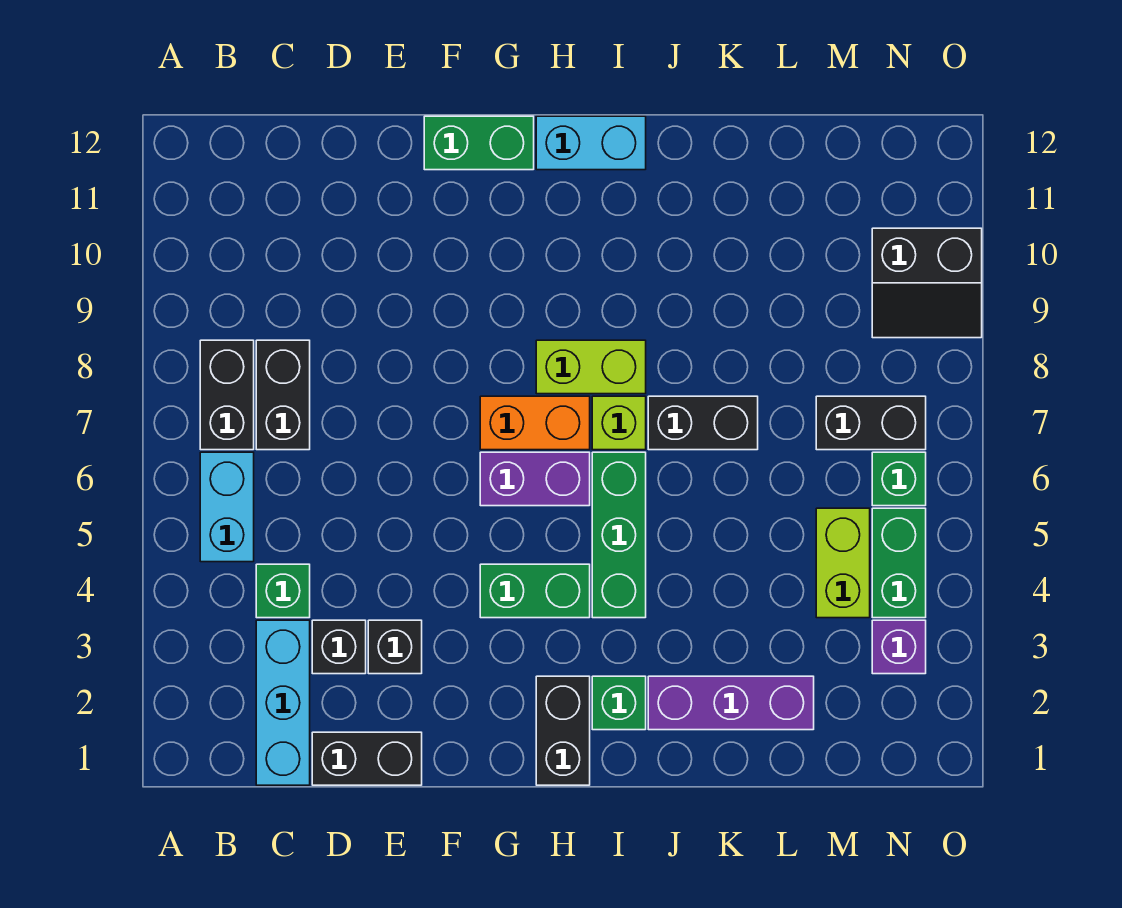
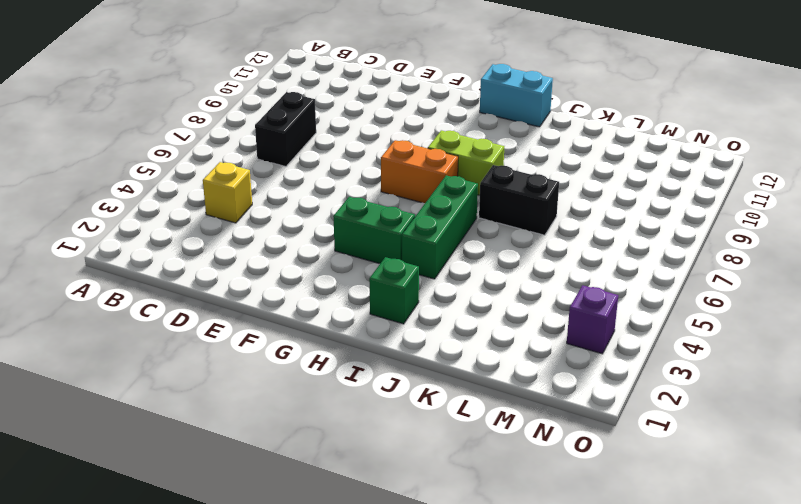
yellow brick C4 level 1 -> green brick C4 level 1
none -> cyan brick B5:B6 level 1
none -> black brick B7:B8 level 1
none -> cyan brick C1:C3 level 1

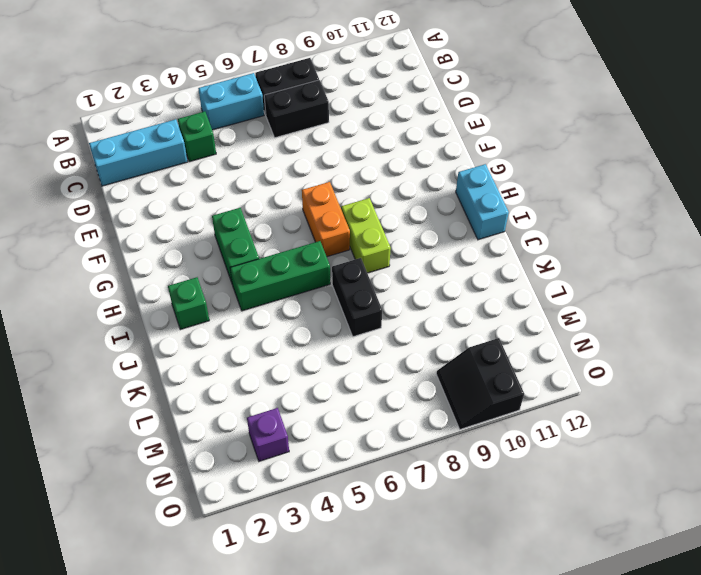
none -> black brick D1:E1 level 1
none -> black brick D3 level 1
none -> black brick E3 level 1

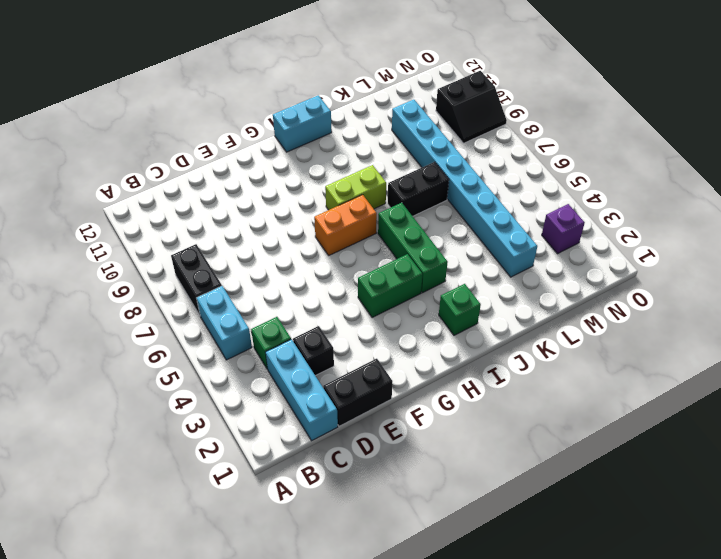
cyan brick L3:L10 level 1 -> none
none -> black brick C7:C8 level 1
none -> black brick E3 level 1
none -> green brick F12:G12 level 1

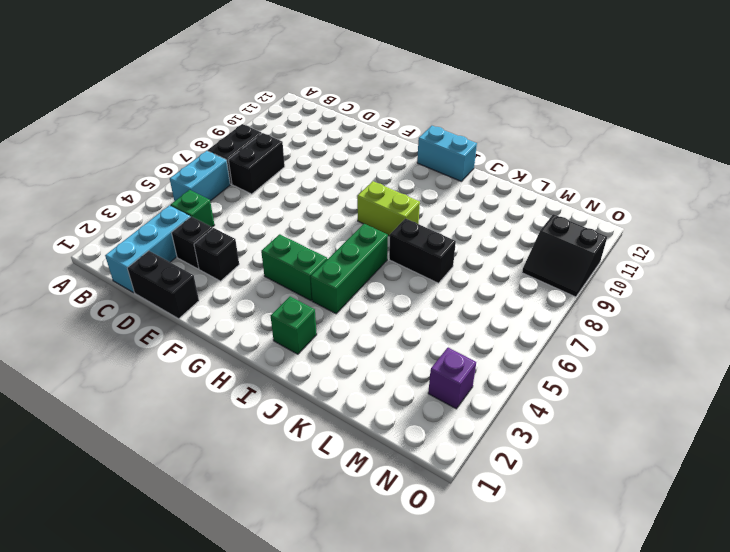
none -> green brick F12:G12 level 1
none -> purple brick G6:H6 level 1
none -> orange brick G7:H7 level 1

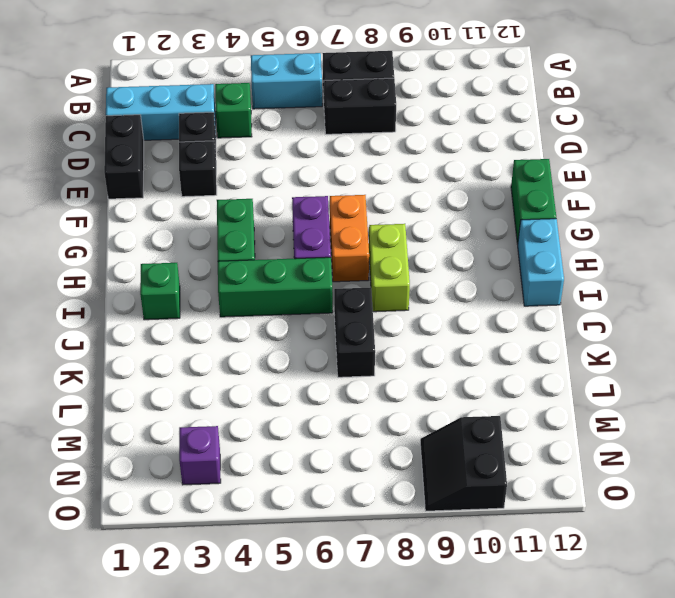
none -> black brick H1:H2 level 1
none -> lime brick I7 level 1
none -> purple brick J2:L2 level 1

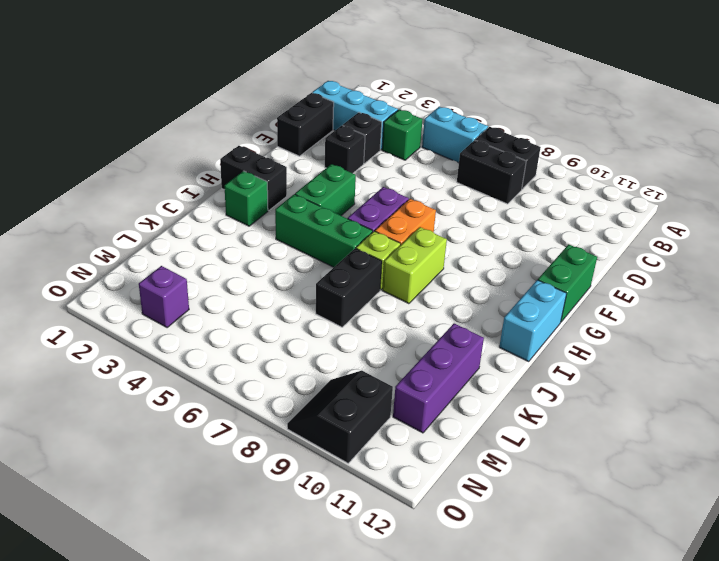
purple brick K11:M11 level 1 -> purple brick J2:L2 level 1
none -> lime brick M4:M5 level 1
none -> black brick M7:N7 level 1
none -> green brick N4:N5 level 1

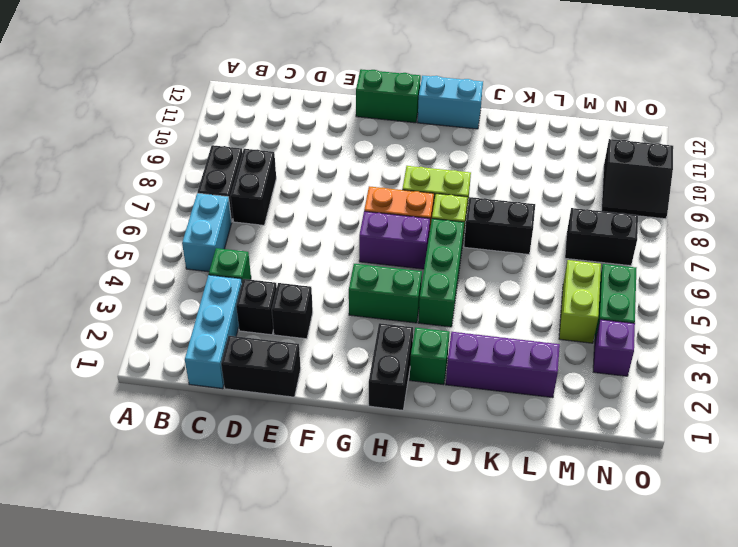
none -> green brick N6 level 1

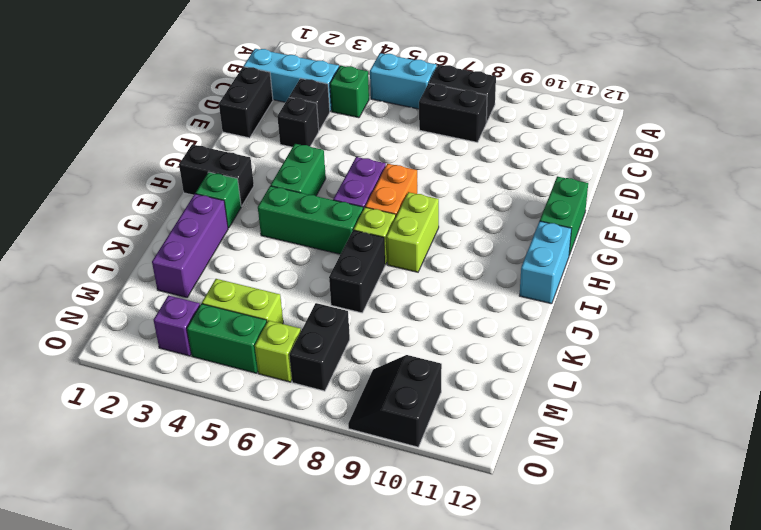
lime brick N6 level 1 -> green brick N6 level 1

